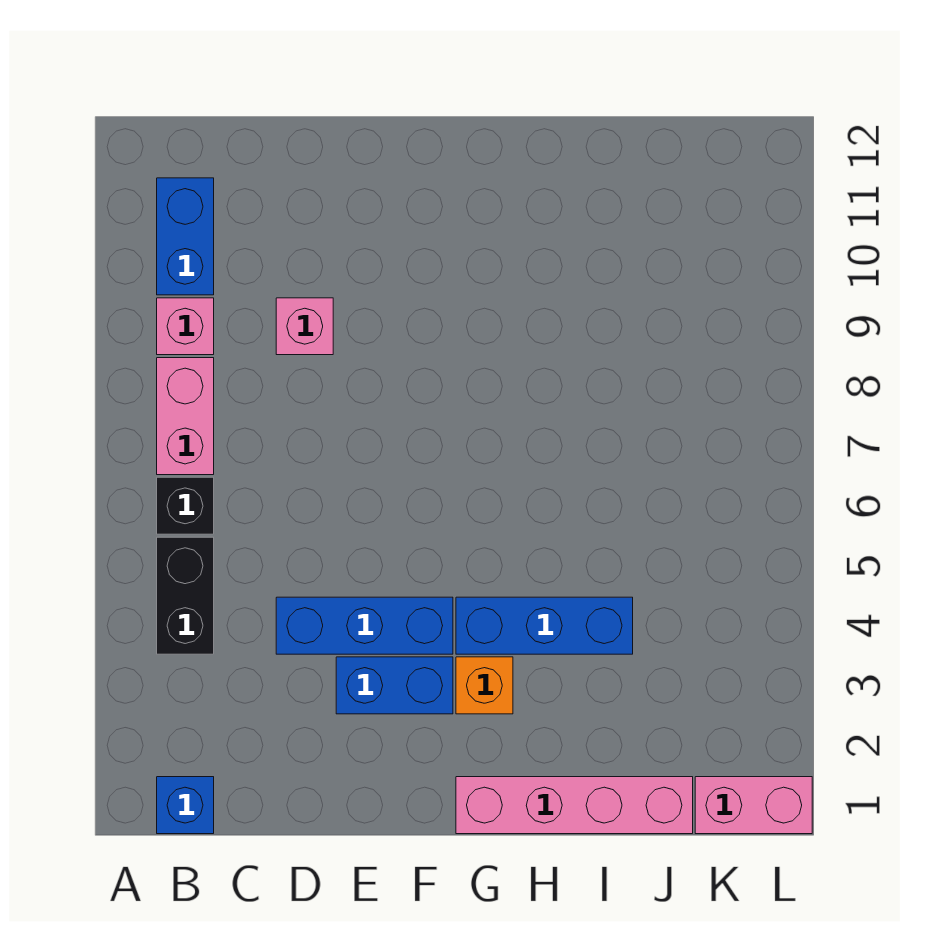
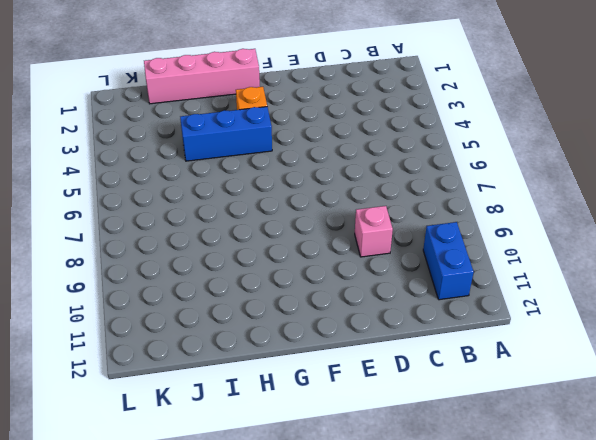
none -> blue brick B1 level 1
none -> black brick B4:B5 level 1
none -> black brick B6 level 1

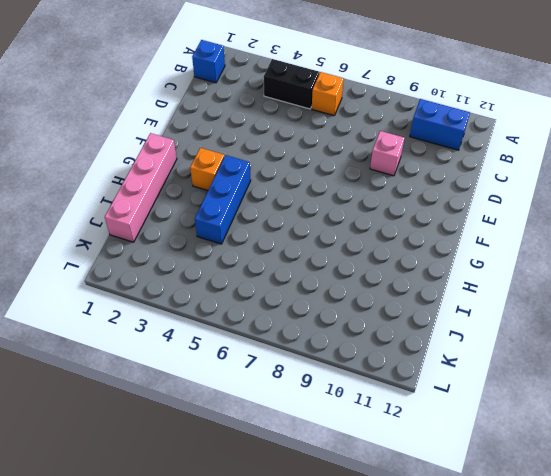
orange brick B6 level 1 -> black brick B6 level 1
none -> pink brick B7:B8 level 1
none -> pink brick B9 level 1
none -> blue brick D4:F4 level 1

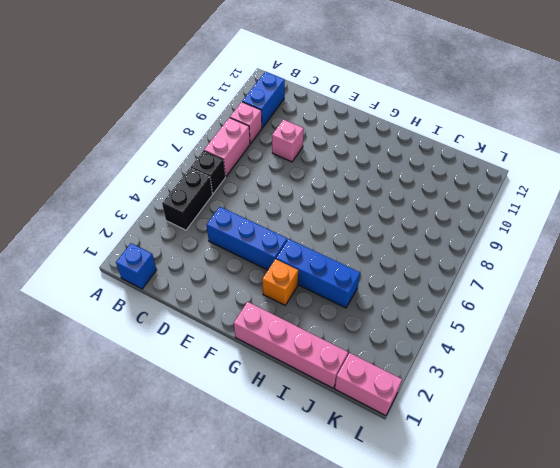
none -> blue brick E3:F3 level 1

